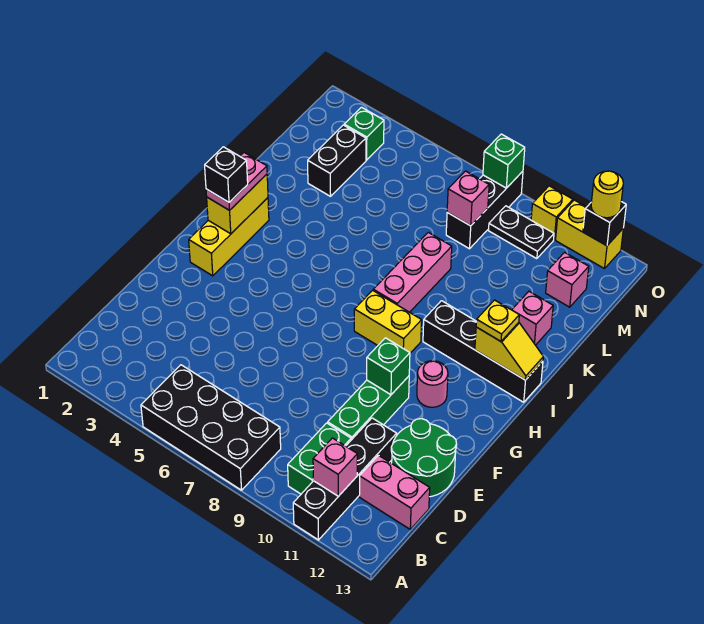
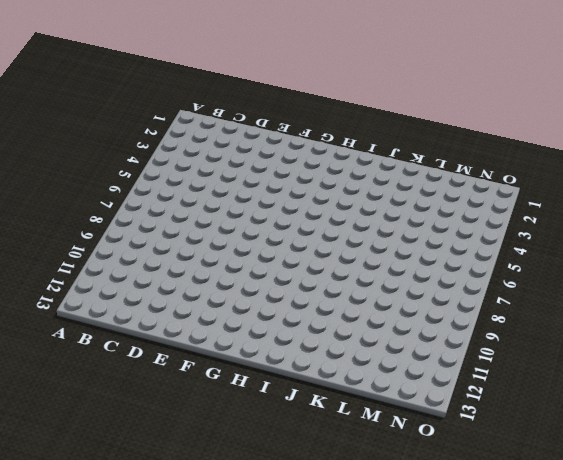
none -> black brick A5:B8 level 1
none -> black brick A11:D11 level 1
none -> green brick B10:C10 level 1
none -> pink brick C12:C13 level 1

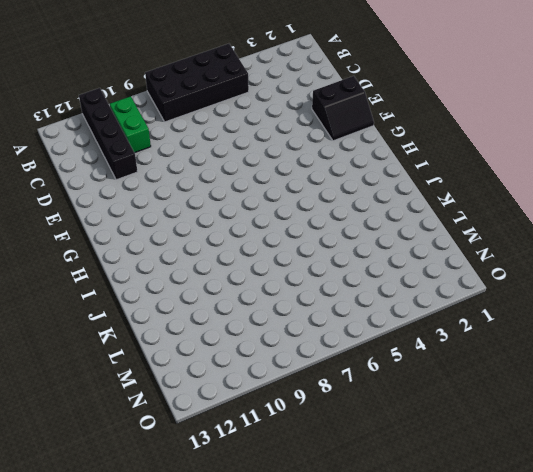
black slope E1:F2 level 1 top E -> none
none -> pink brick C12:C13 level 1
none -> green brick D10:F10 level 1
none -> green round brick D12:E13 level 1
none -> yellow brick G2:I2 level 1

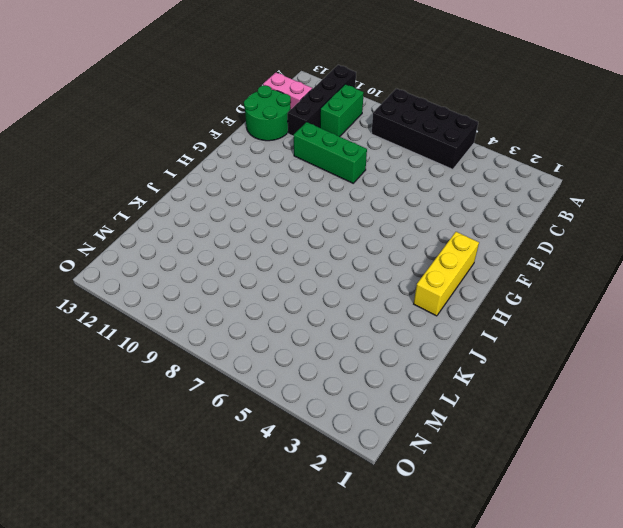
green brick E8:E10 level 1 -> green brick D10:F10 level 1
none -> pink round brick G11 level 1
none -> yellow brick H8:H9 level 1
none -> pink brick I8:K8 level 1
none -> black brick I10:I13 level 1

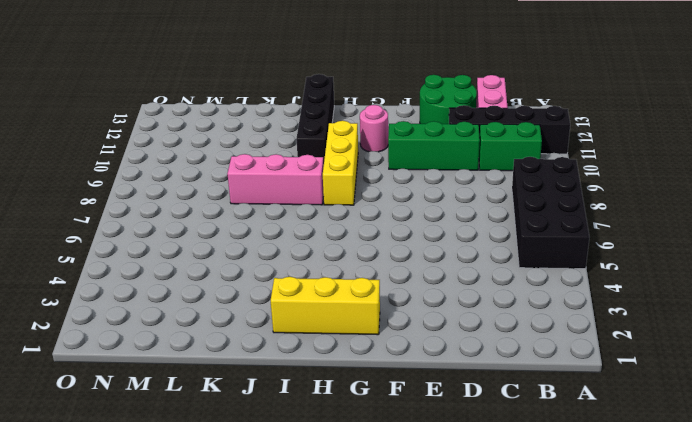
yellow brick H8:H10 level 1 -> yellow brick H8:H9 level 1
none -> pink brick K12 level 1
none -> black brick L3:M3 level 1
none -> black brick M8:O8 level 1
none -> pink brick M12 level 1

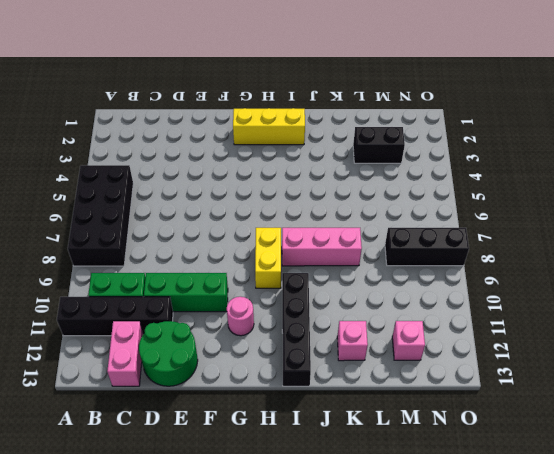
none -> green brick N3 level 1
none -> black plate N9:N10 level 1
none -> yellow brick O10 level 1
none -> yellow brick O11:O12 level 1

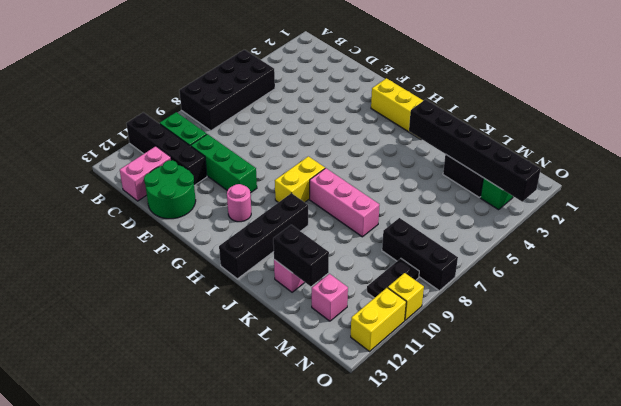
black brick J3:O3 level 2 -> none
black brick K12:L12 level 2 -> none
none -> pink brick B11 level 2
none -> green brick F10 level 2
none -> yellow brick H2:I2 level 2
none -> yellow slope I12:I13 level 2 top 12

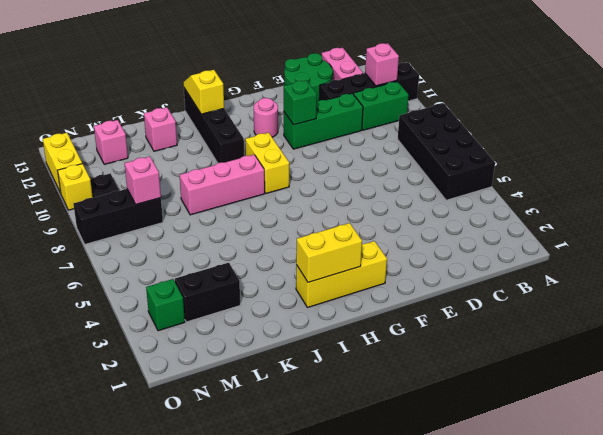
none -> green brick O8 level 2
none -> black brick O12 level 2
none -> pink plate H2:I2 level 3
none -> yellow plate I12 level 3

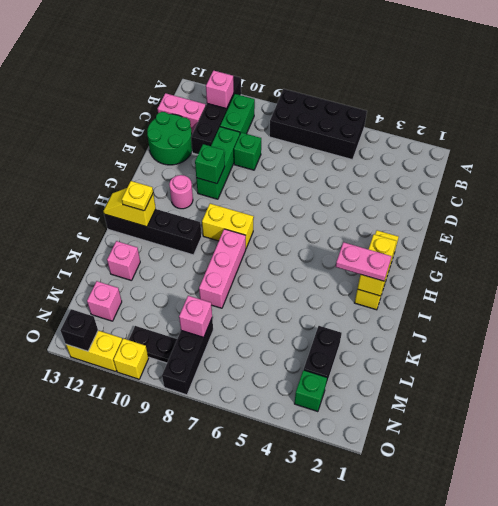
green brick D9 level 1 -> green brick O8 level 2
pink plate I2:I3 level 3 -> pink plate H2:I2 level 3
none -> yellow round brick O12 level 3
none -> black brick H2 level 4

